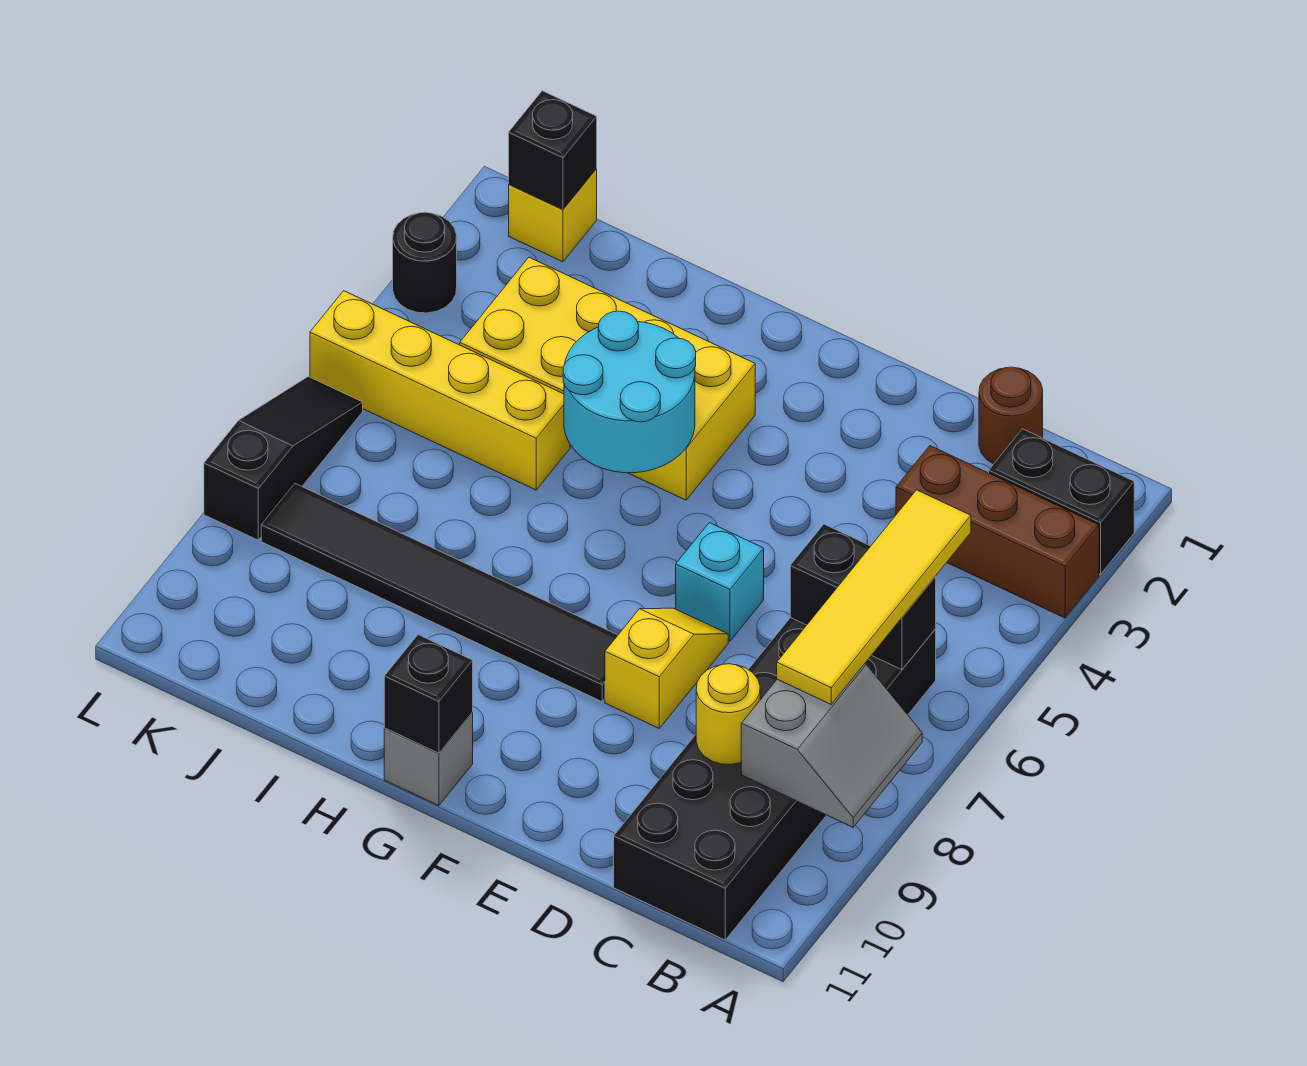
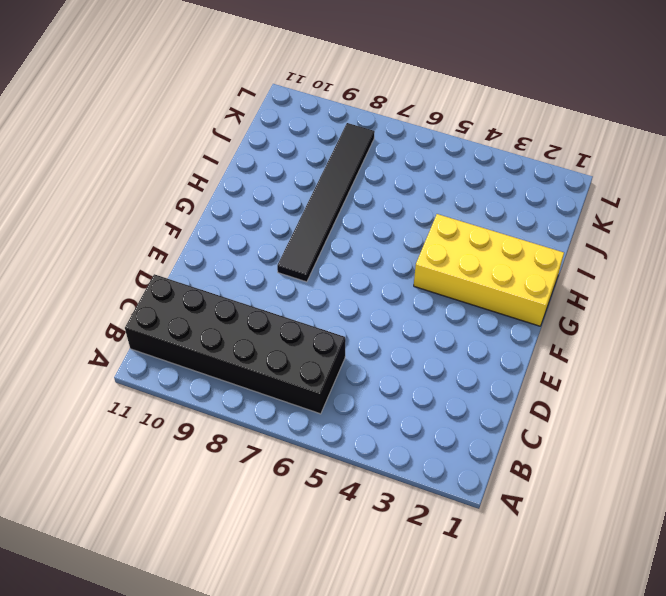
yellow brick G1:H4 level 1 -> yellow brick G3:J4 level 1
none -> black brick A2:B2 level 1
none -> brown brick A3:C3 level 1
none -> brown round brick C1 level 1

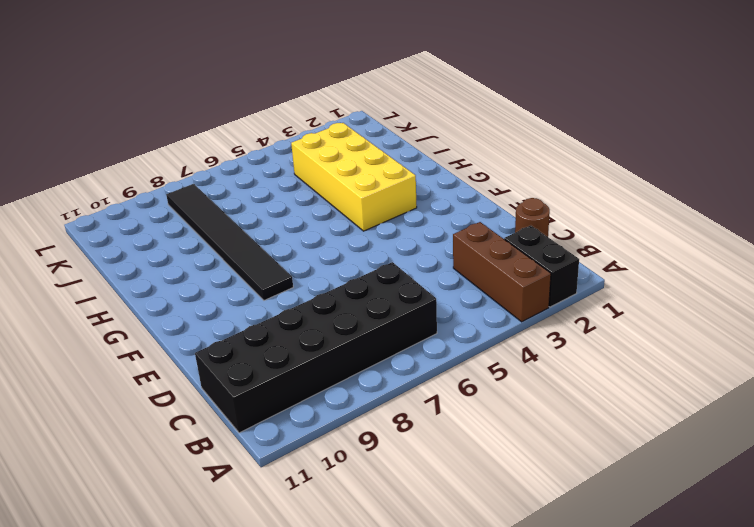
none -> cyan brick E6 level 1
none -> yellow slope E7:E8 level 1 top 8
none -> grey brick G11 level 1

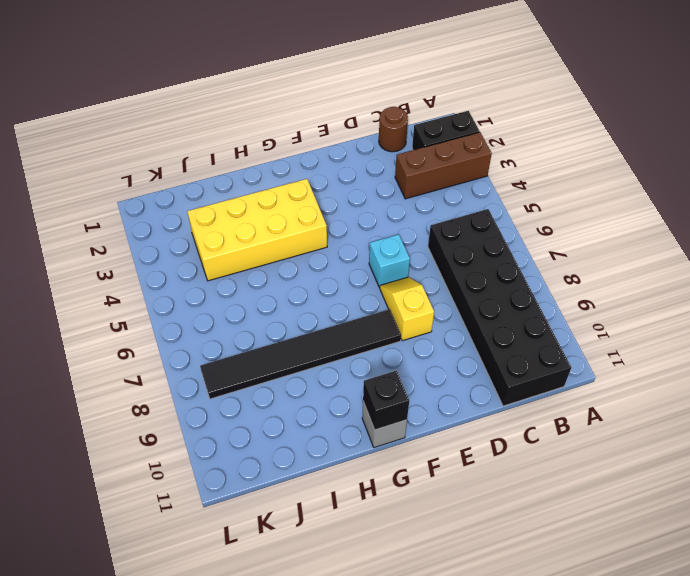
none -> yellow brick I5:L5 level 1
none -> yellow brick K1 level 1
none -> black round brick L3 level 1

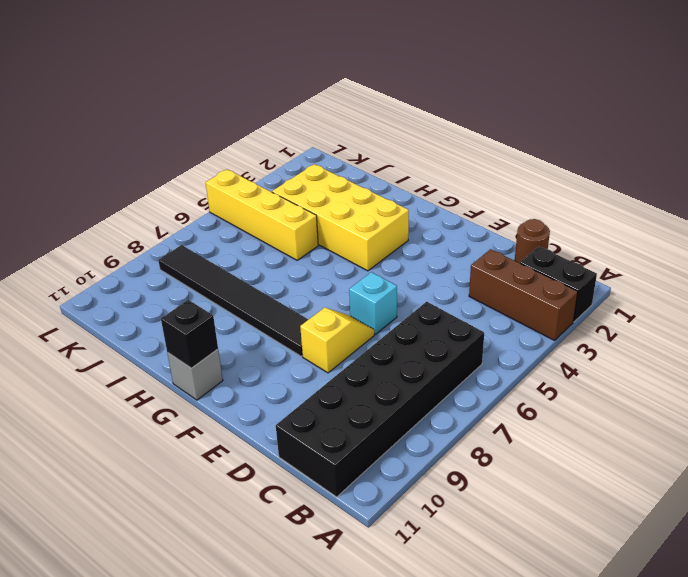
none -> yellow brick K1 level 1
none -> black round brick L3 level 1
none -> black slope L6:L8 level 1 top 8

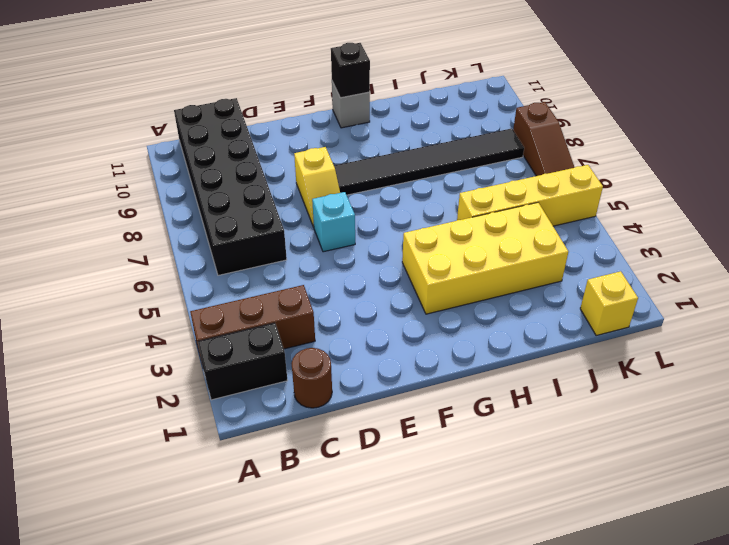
brown slope L6:L8 level 1 top 8 -> black slope L6:L8 level 1 top 8
none -> black round brick L3 level 1
none -> grey slope A8:B9 level 2 top B
none -> black brick B6:C6 level 2

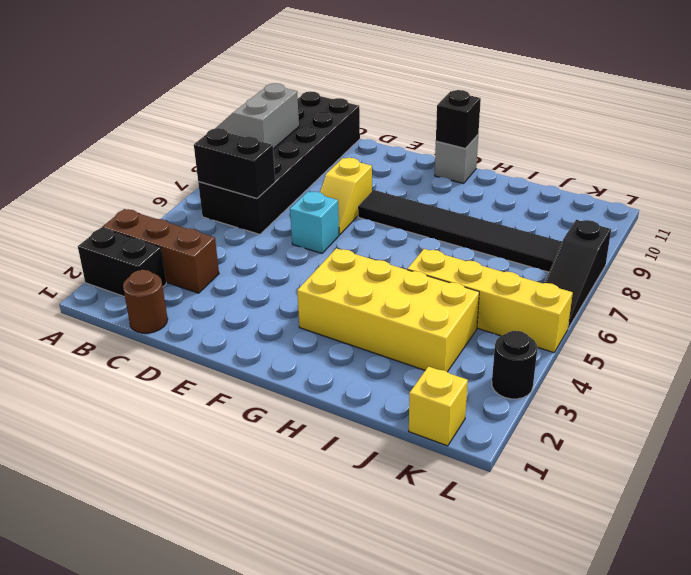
none -> yellow round brick C9 level 2
none -> cyan round brick G4:H5 level 2
none -> black brick K1 level 2

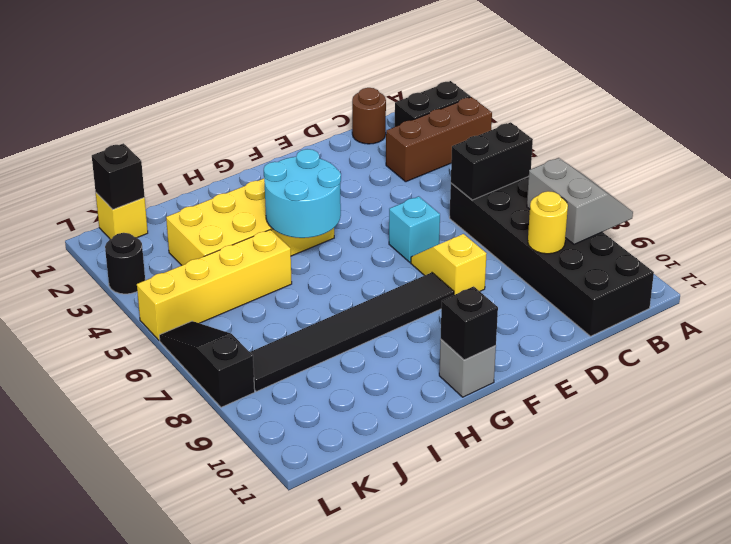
none -> yellow tile B5:B8 level 3

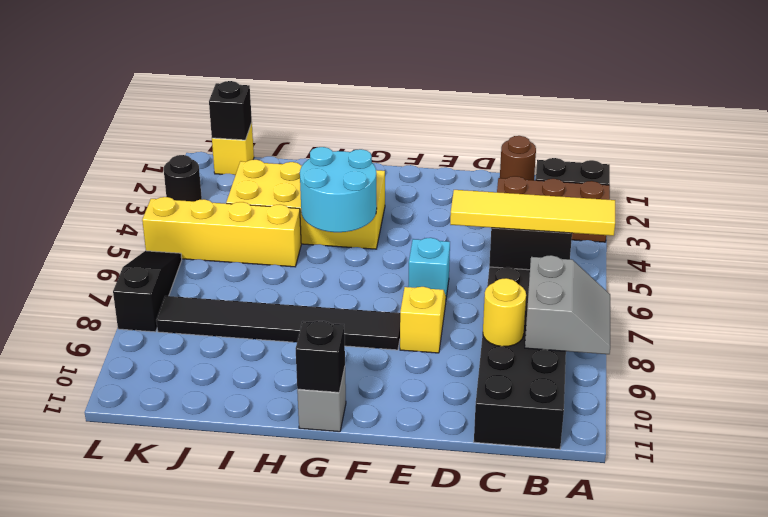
yellow tile A6:D6 level 3 -> yellow tile B5:B8 level 3

